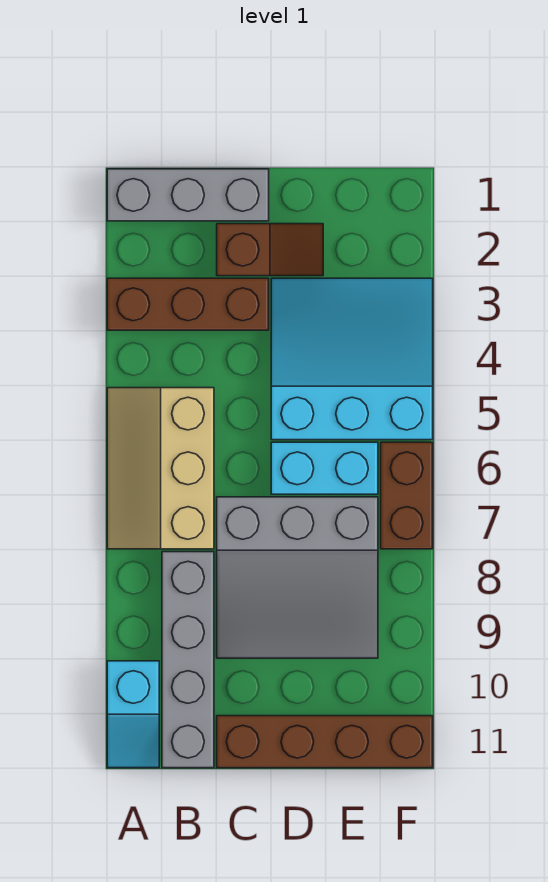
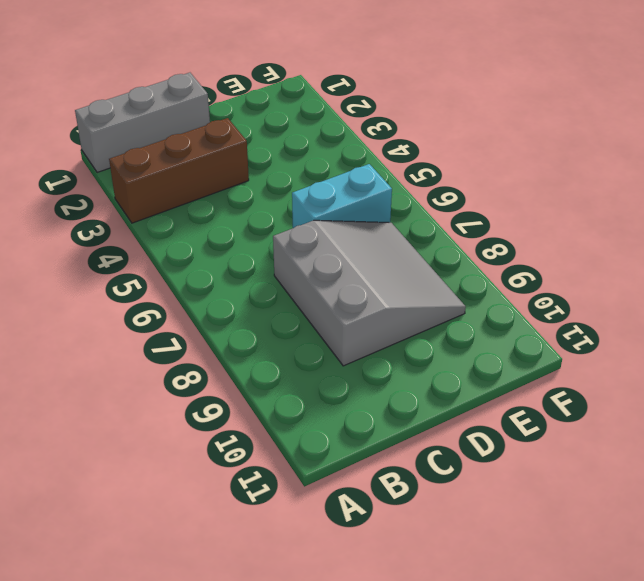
grey slope C7:E9 level 1 top C -> grey slope C7:E9 level 1 top 7
none -> tan slope A5:B7 level 1 top B
none -> cyan slope A10:A11 level 1 top 10

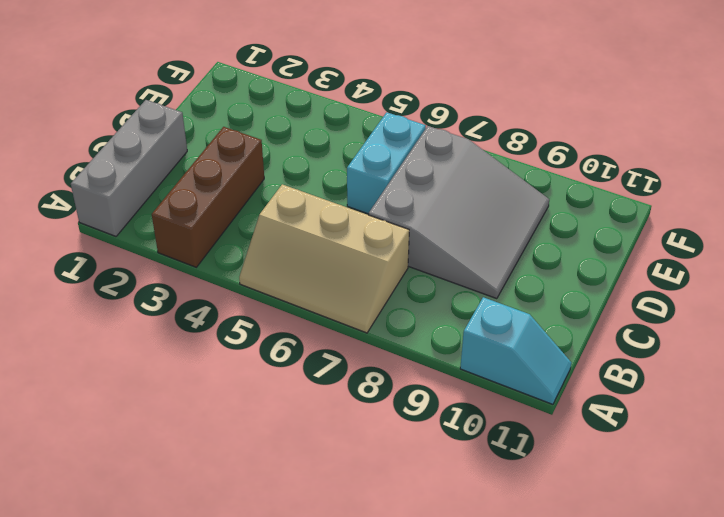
none -> grey brick B8:B11 level 1
none -> brown slope C2:D2 level 1 top C

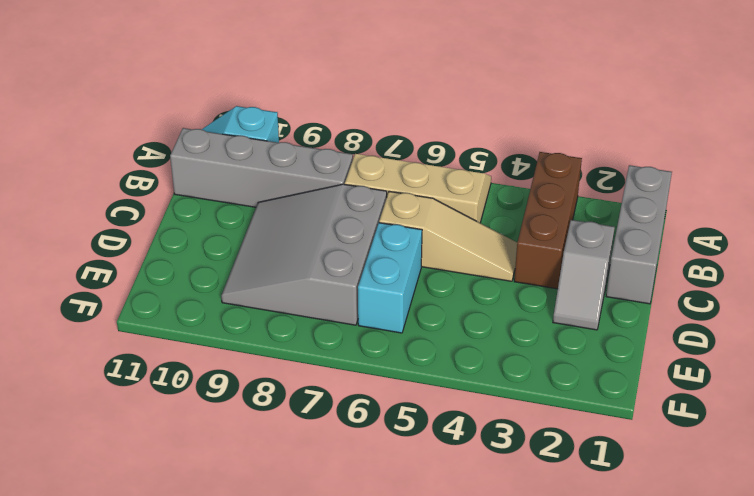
grey slope C2:D2 level 1 top C -> brown slope C2:D2 level 1 top C
tan slope C4:C6 level 1 top 6 -> none
none -> brown brick C11:F11 level 1
none -> cyan slope D3:F5 level 1 top 5

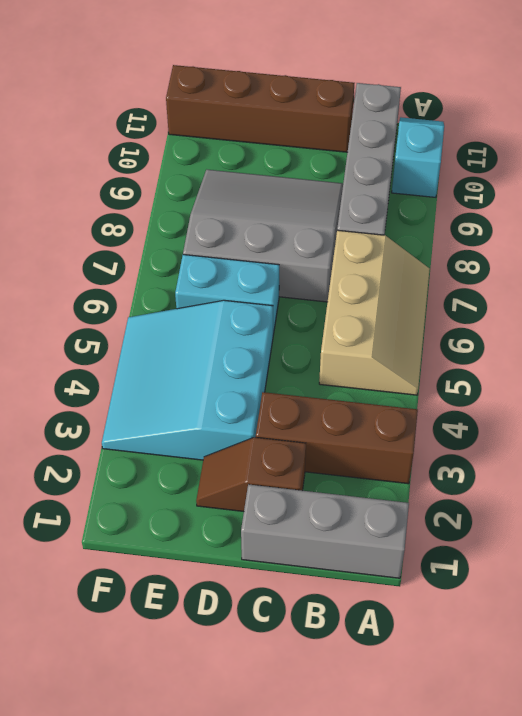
cyan slope D3:F5 level 1 top D -> cyan slope D3:F5 level 1 top 5
none -> brown brick F6:F7 level 1

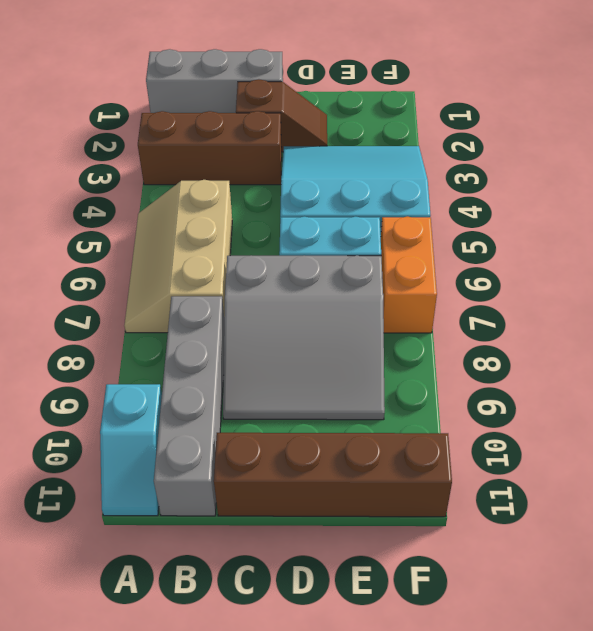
orange brick F6:F7 level 1 -> brown brick F6:F7 level 1

